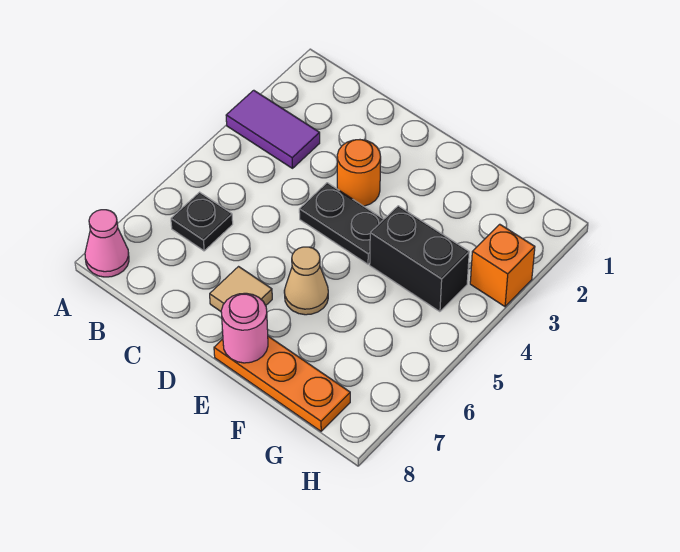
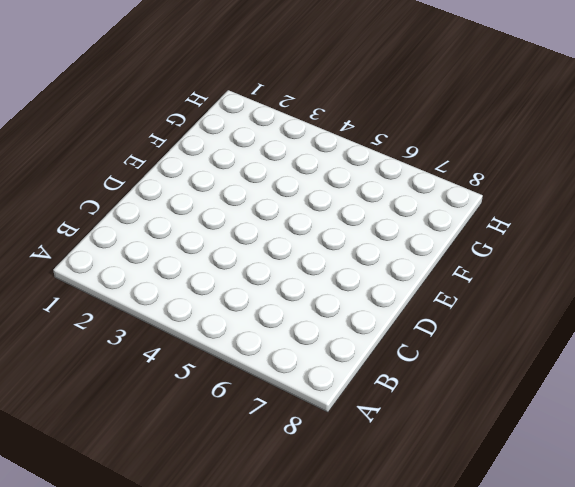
none -> purple tile A3:B3 level 1
none -> pink cone A8 level 1

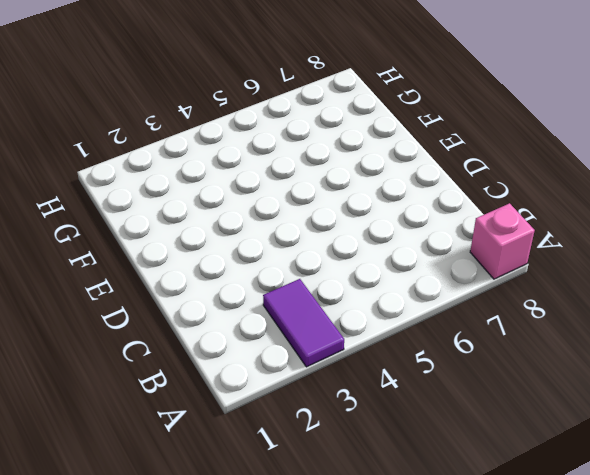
pink brick A8 level 1 -> pink cone A8 level 1
none -> black plate B6 level 1
none -> orange round brick D3 level 1

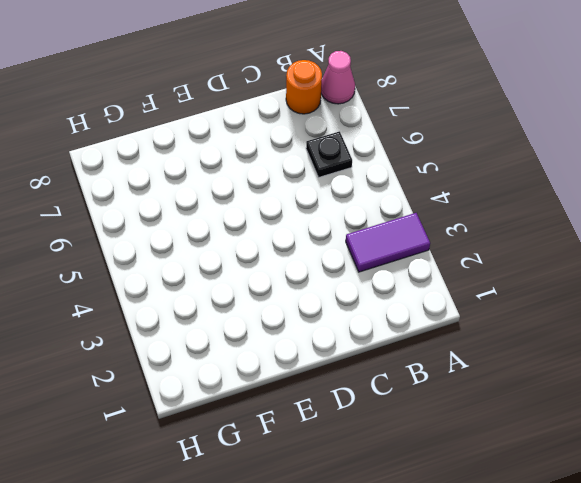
orange round brick B8 level 1 -> orange round brick D3 level 1
none -> black plate D4:E4 level 1
none -> tan tile D7 level 1

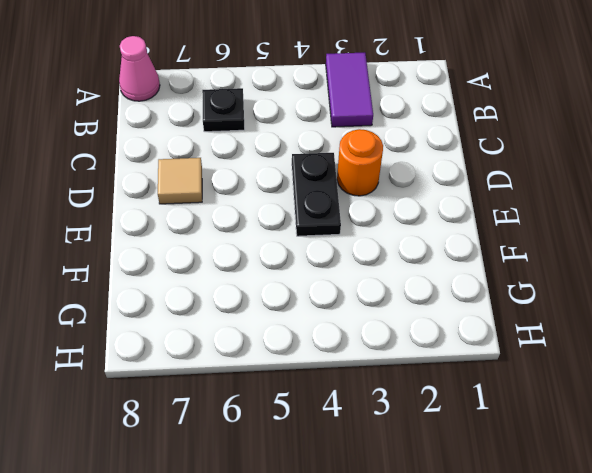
none -> tan cone E6 level 1
none -> orange plate E8:G8 level 1

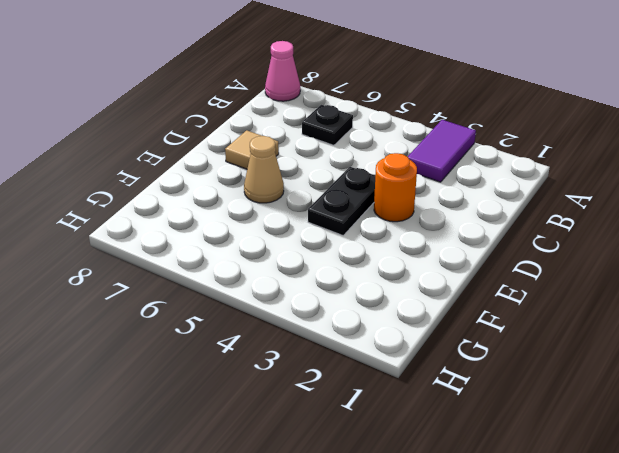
none -> orange plate E8:G8 level 1
none -> black brick F4:G4 level 1

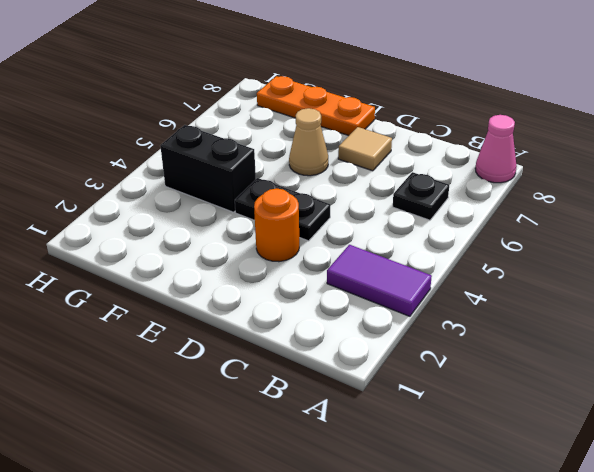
none -> orange brick H3 level 1
none -> pink round brick E8 level 2

